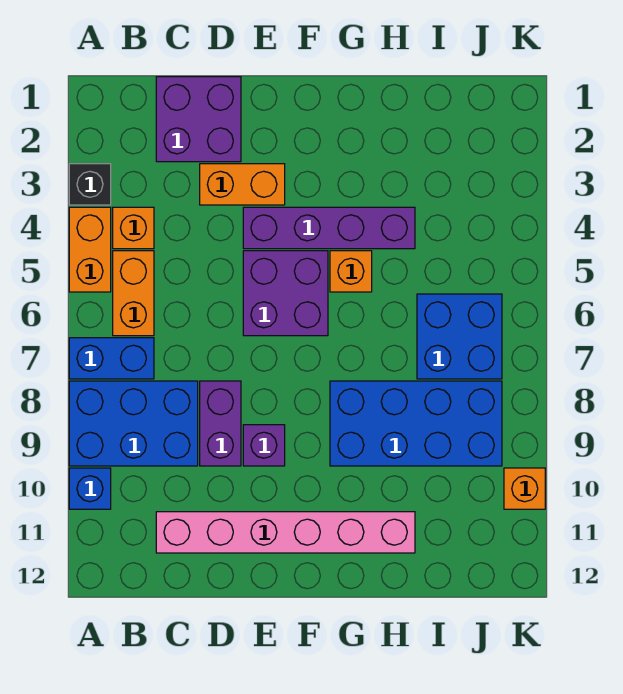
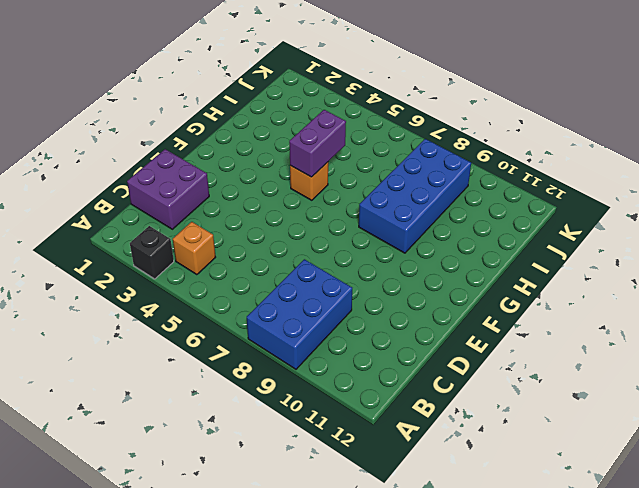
purple brick G5:H5 level 2 -> purple brick D8:D9 level 1
none -> orange brick A4:A5 level 1
none -> blue brick A7:B7 level 1
none -> blue brick A10 level 1

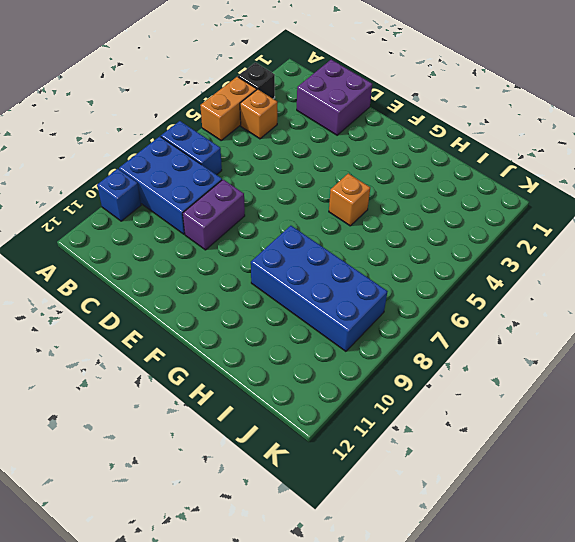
none -> orange brick B5:B6 level 1
none -> pink brick C11:H11 level 1
none -> orange brick D3:E3 level 1

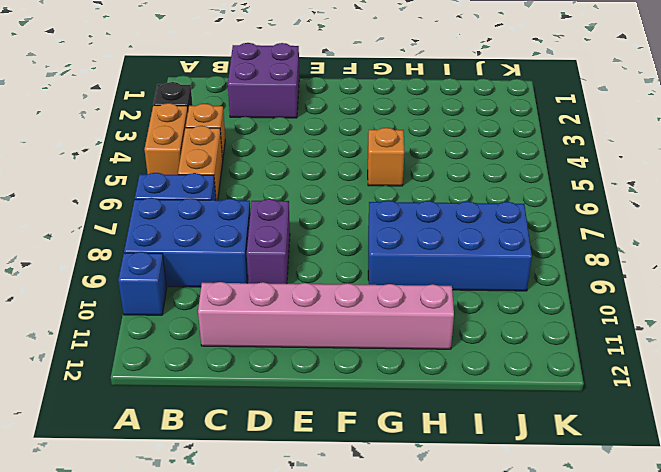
none -> orange brick D3:E3 level 1
none -> purple brick E4:H4 level 1
none -> purple brick E5:F6 level 1

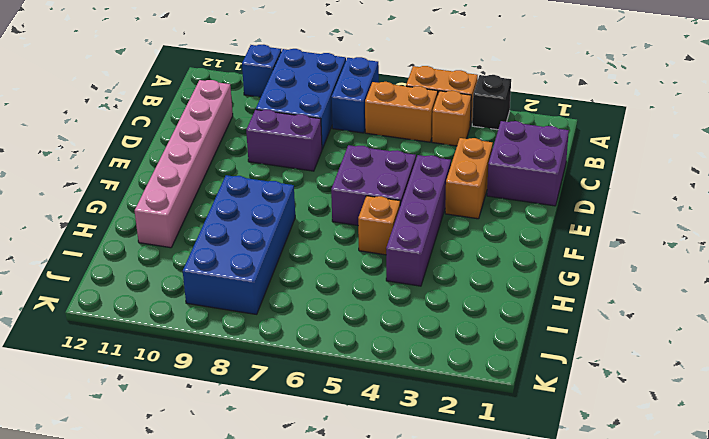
none -> purple brick E9 level 1
none -> blue brick I6:J7 level 1
none -> orange brick K10 level 1

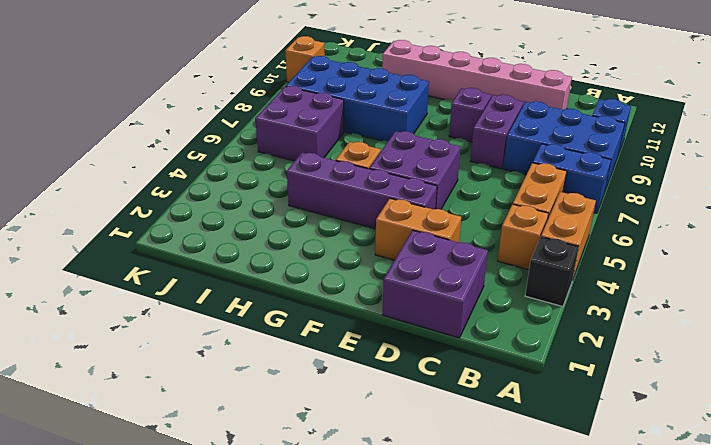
purple brick I6:J7 level 1 -> blue brick I6:J7 level 1

